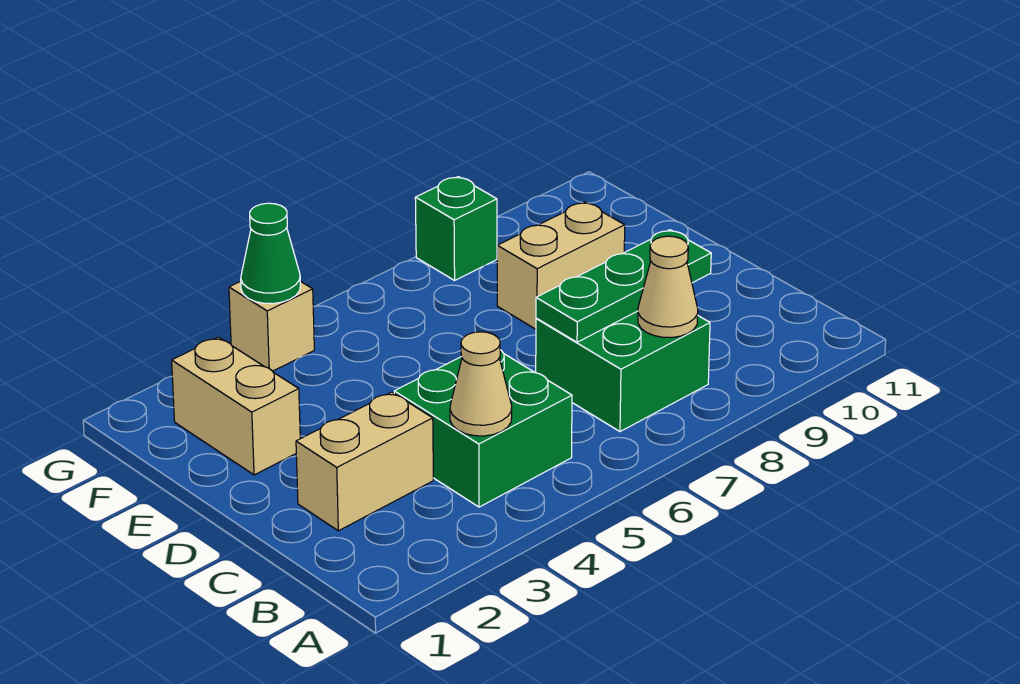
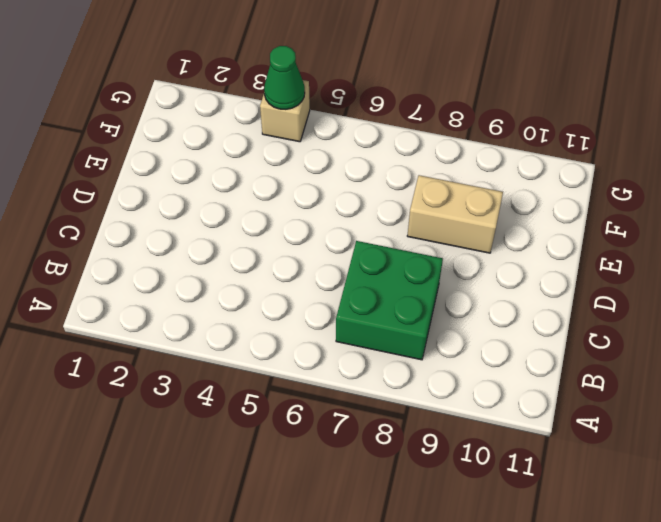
none -> green brick B4:C5 level 1
none -> tan brick C2:C3 level 1

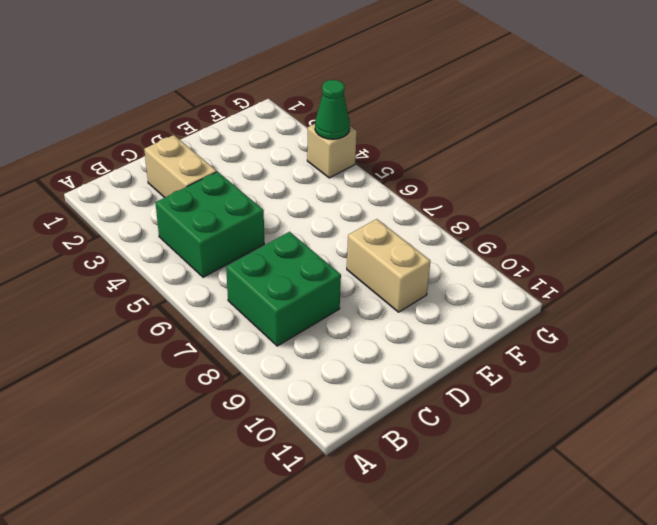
none -> tan brick E2:F2 level 1
none -> green brick G8 level 1

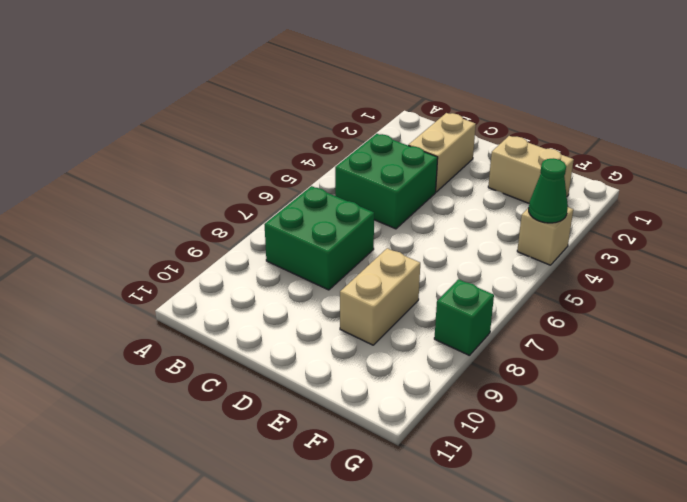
none -> tan cone B4 level 2
none -> tan cone B8 level 2

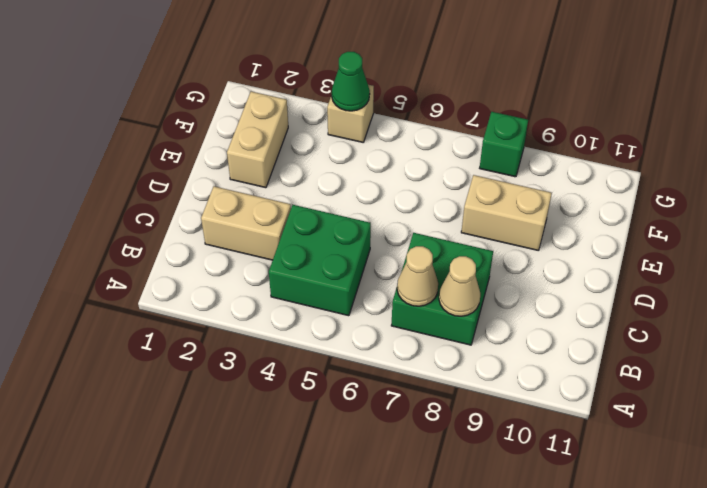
tan cone B7 level 2 -> tan cone B4 level 2
none -> green plate C7:C9 level 2

